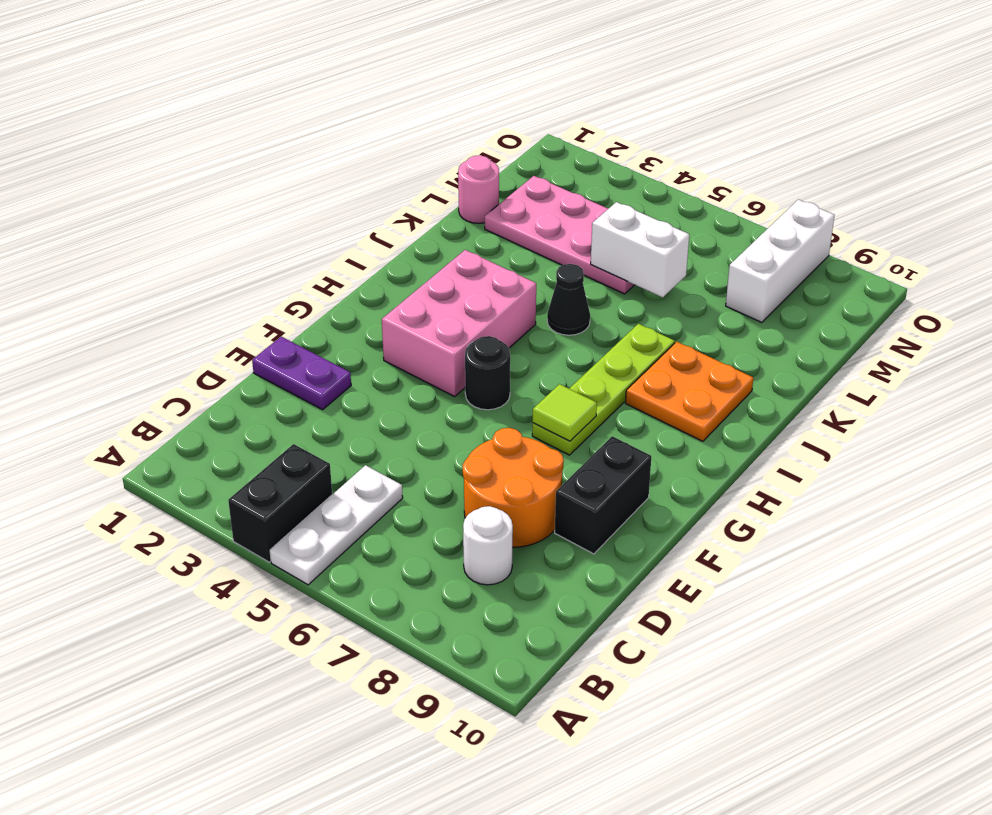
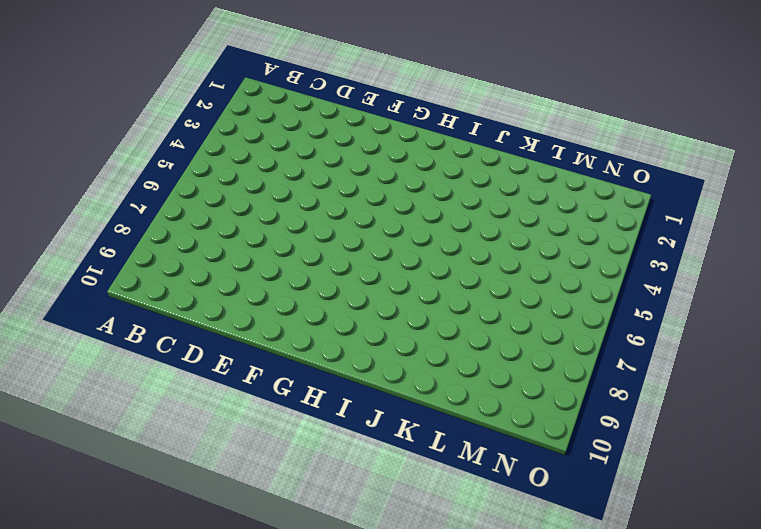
none -> black brick A4:B4 level 1
none -> white plate A5:C5 level 1
none -> white round brick C8 level 1

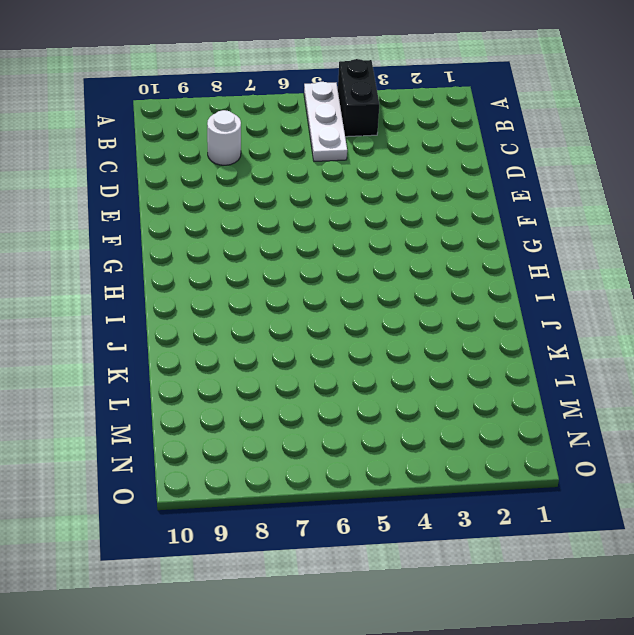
none -> orange round brick D7:E8 level 1
none -> purple plate E1:E2 level 1
none -> black brick E9:F9 level 1

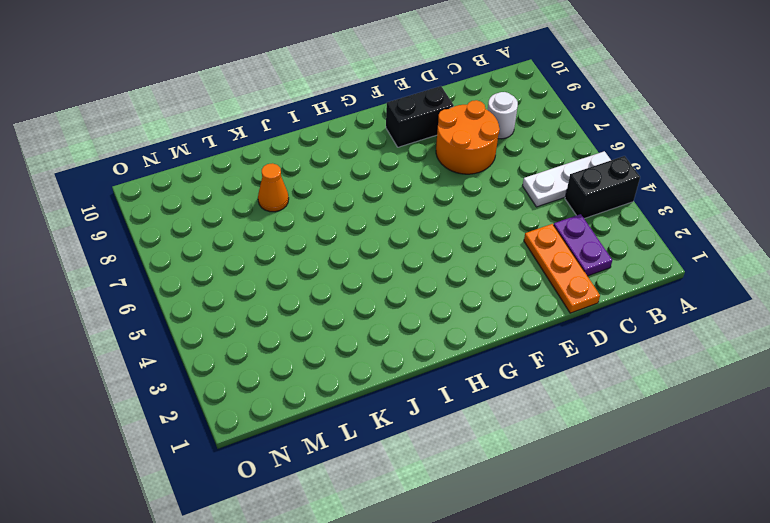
purple plate C2:C3 level 1 -> purple plate E1:E2 level 1
orange plate D1:D3 level 1 -> none
orange cone K8 level 1 -> none
none -> pink brick G3:I4 level 1
none -> black round brick G5 level 1
none -> lime plate G7:J7 level 1

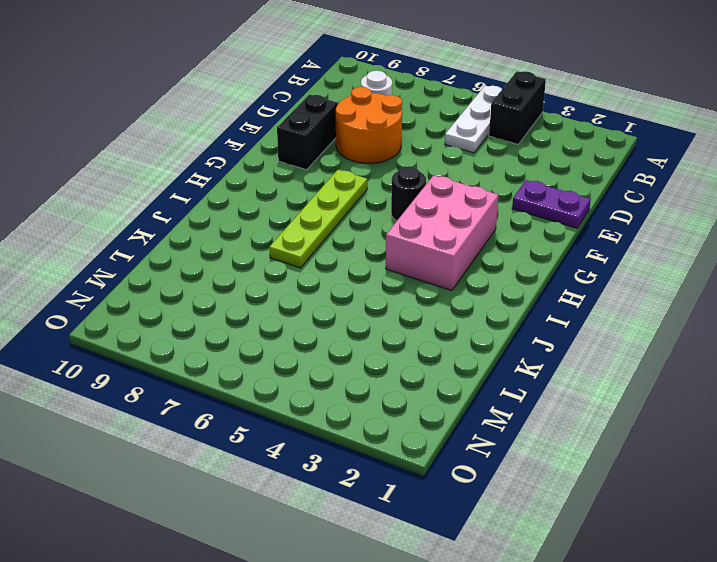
none -> orange plate I8:J9 level 1
none -> black cone J5 level 1
none -> pink round brick L1 level 1

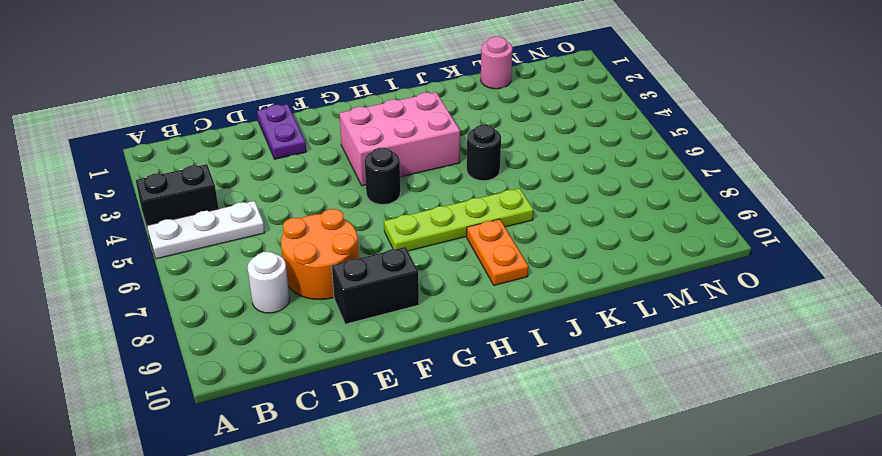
orange plate I8:I9 level 1 -> orange plate I8:J9 level 1
black round brick J5 level 1 -> black cone J5 level 1
none -> pink plate L2:M5 level 1
none -> white brick M8:O8 level 1
none -> lime tile G7 level 2

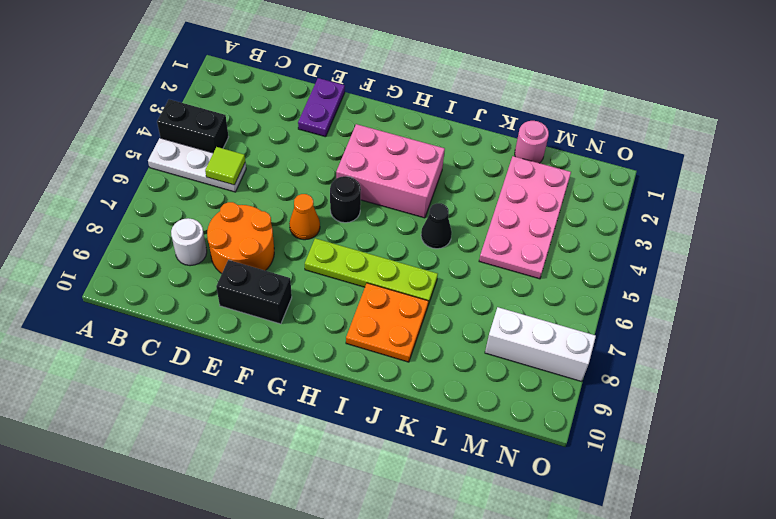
lime tile C5 level 2 -> lime tile G7 level 2
orange cone F6 level 1 -> none
none -> white brick L5:L6 level 2

